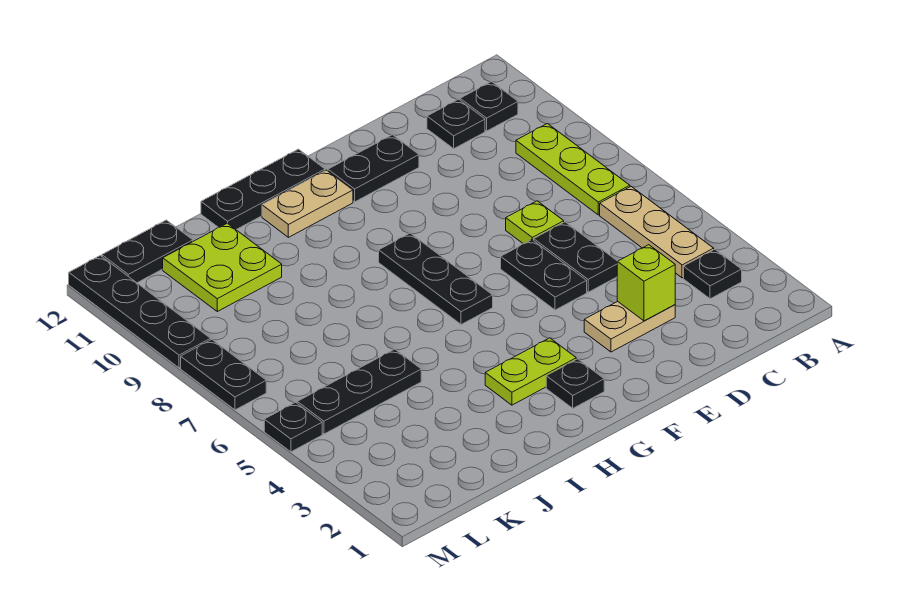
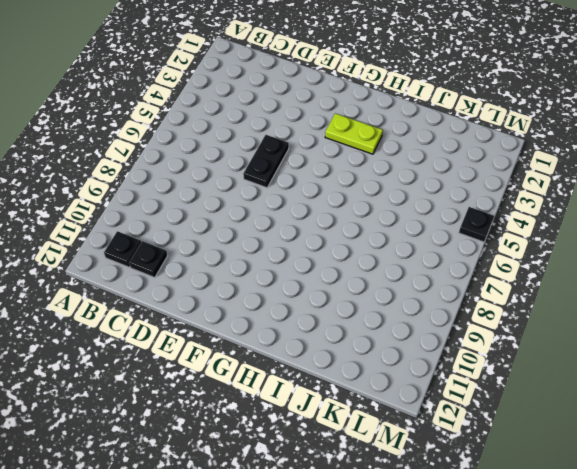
none -> black plate B3 level 1
none -> tan plate B4:B6 level 1
none -> lime plate B7:B9 level 1

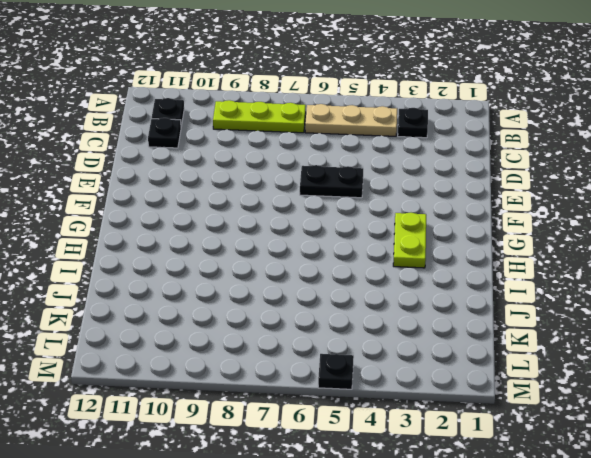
none -> tan plate D3:E3 level 1
none -> black plate D5:D6 level 1
none -> lime plate D7 level 1

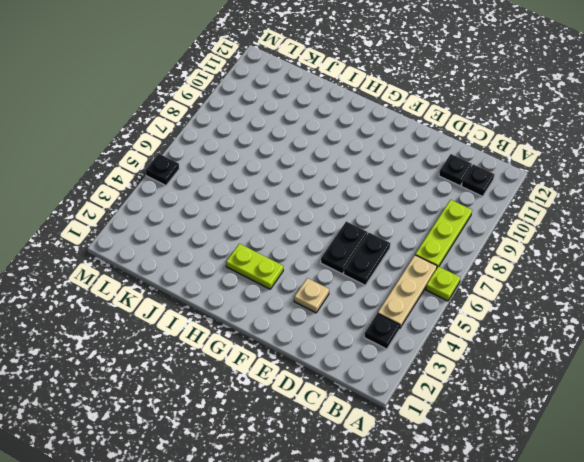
lime plate A6 level 1 -> lime plate D7 level 1
tan plate E3 level 1 -> tan plate D3:E3 level 1
none -> black plate E11:F11 level 1
none -> black plate G2 level 1
none -> black plate G6:G8 level 1

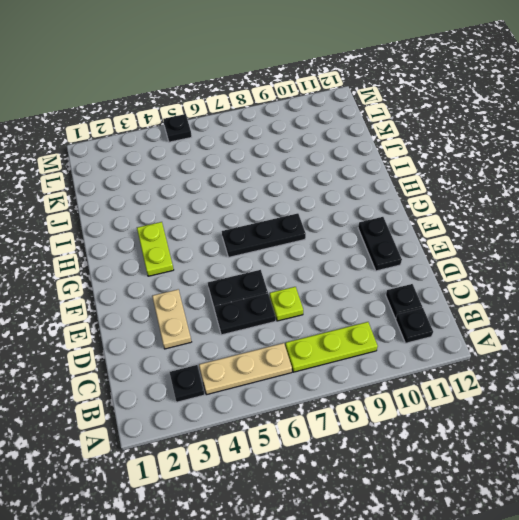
none -> black plate G2 level 1
none -> tan plate G11:H11 level 1
none -> black plate G12:I12 level 1

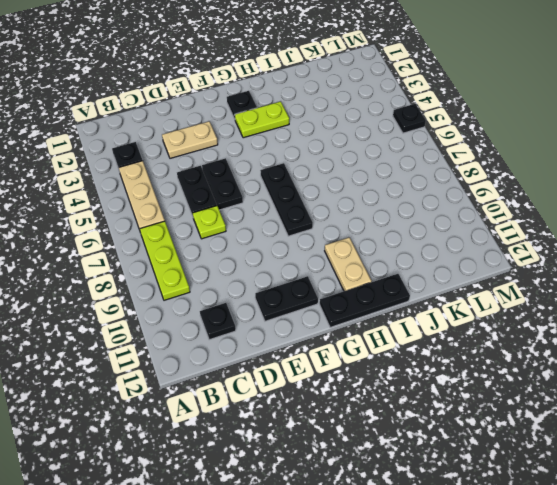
tan plate H10:H11 level 1 -> tan plate G11:H11 level 1
none -> black plate B11 level 1
none -> black plate J5:L5 level 1
none -> lime plate J10:K11 level 1

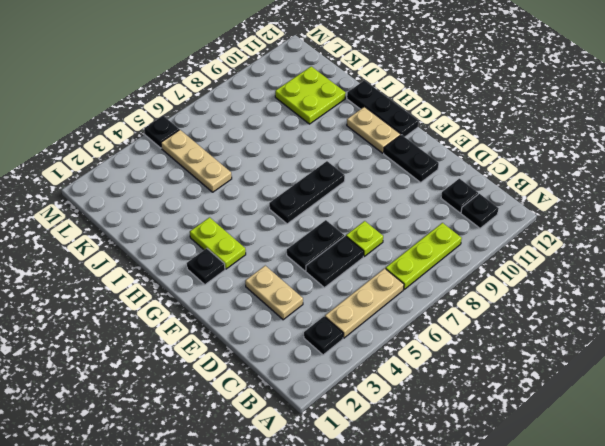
tan plate J5:L5 level 1 -> black plate J5:L5 level 1
none -> black plate K12:L12 level 1
none -> black plate M7:M8 level 1
none -> black plate M9:M12 level 1

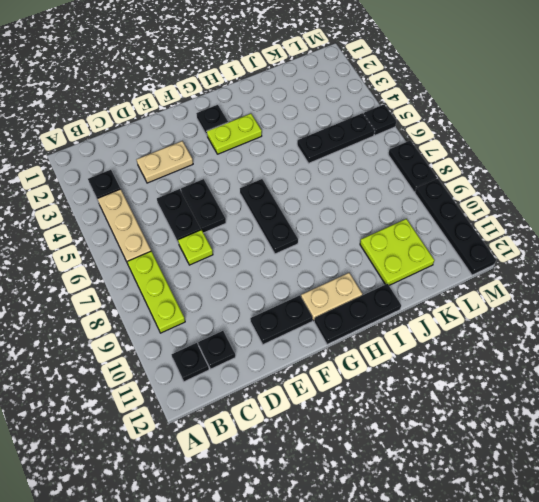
none -> black plate K12:L12 level 1
none -> lime brick D3 level 2

